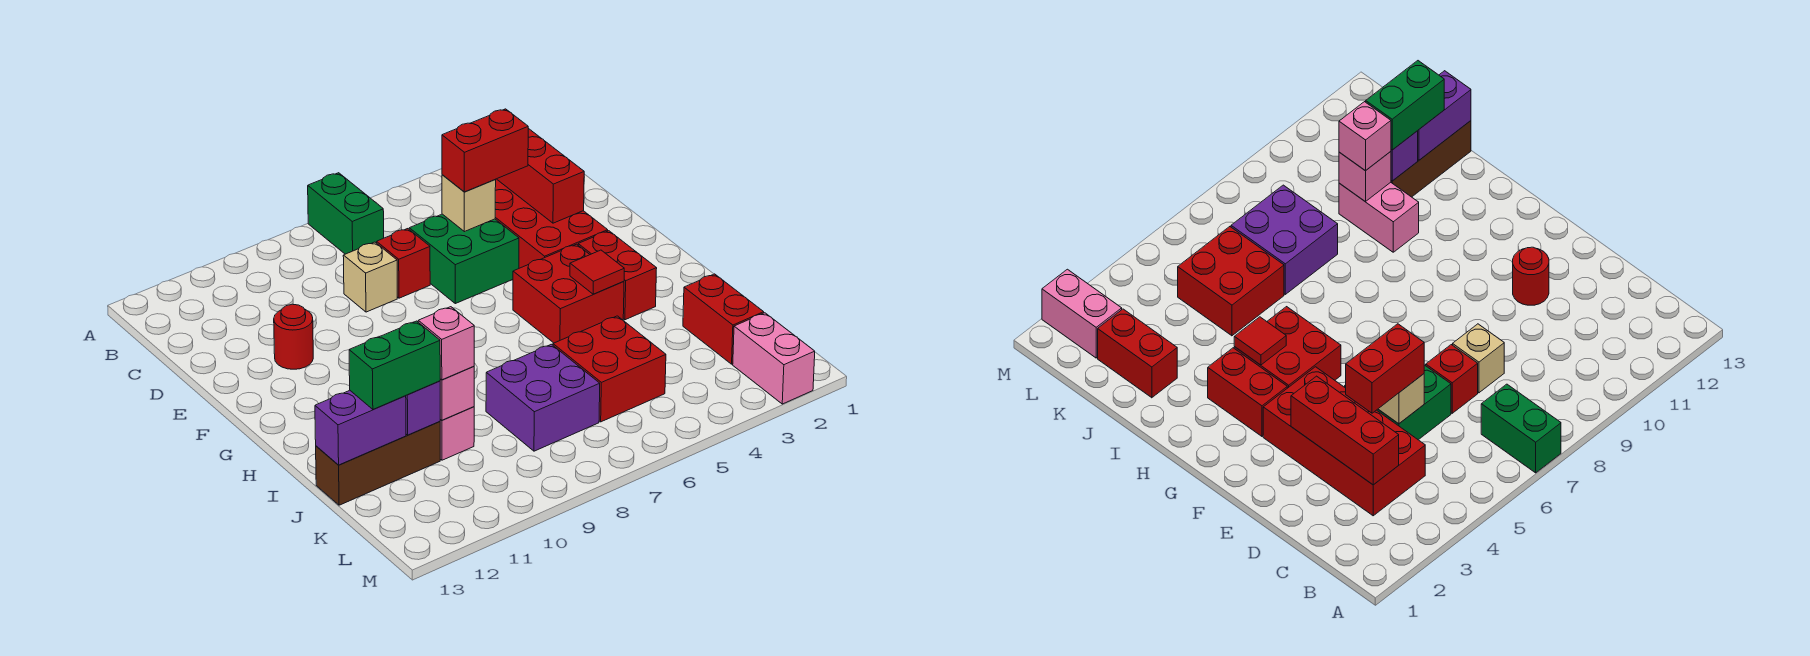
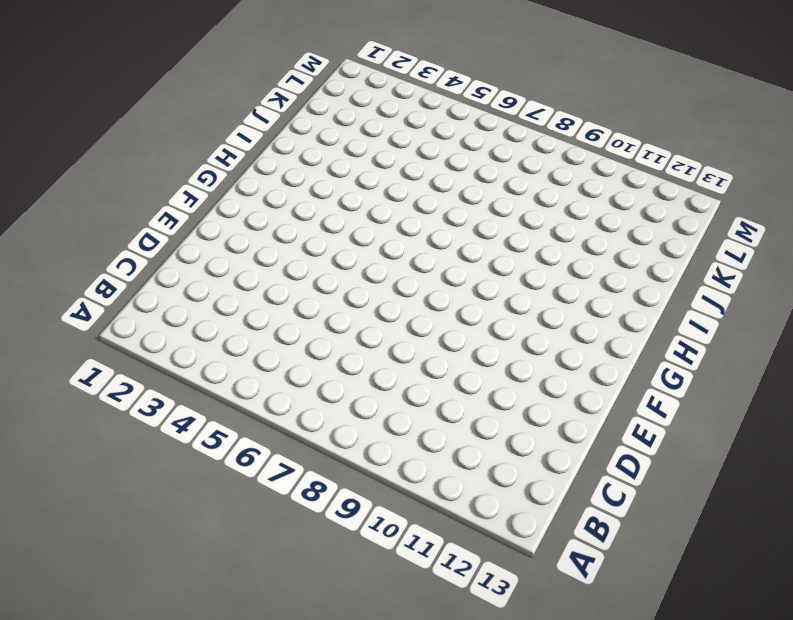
none -> green brick A7:B7 level 1
none -> red brick C3:F4 level 1
none -> green brick D5:E6 level 1

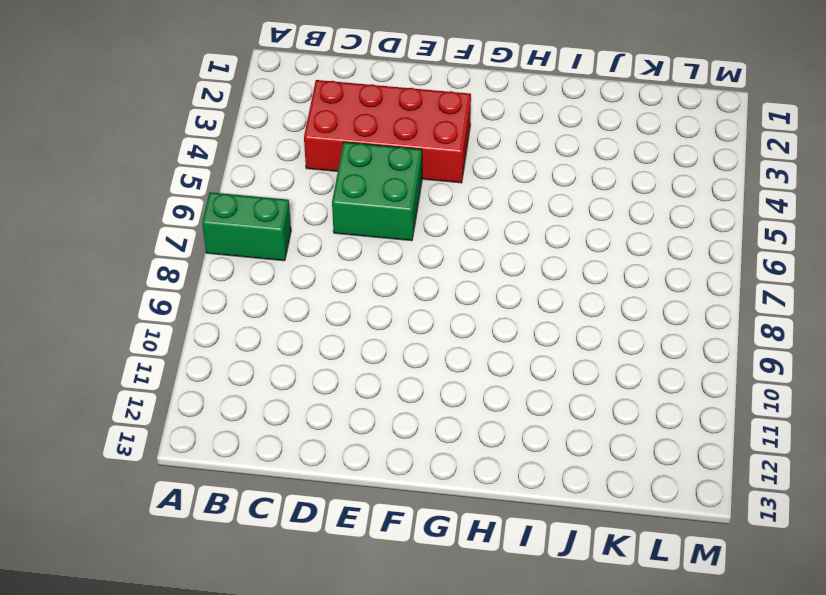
none -> red brick D7 level 1
none -> tan brick D8 level 1
none -> red round brick E11 level 1

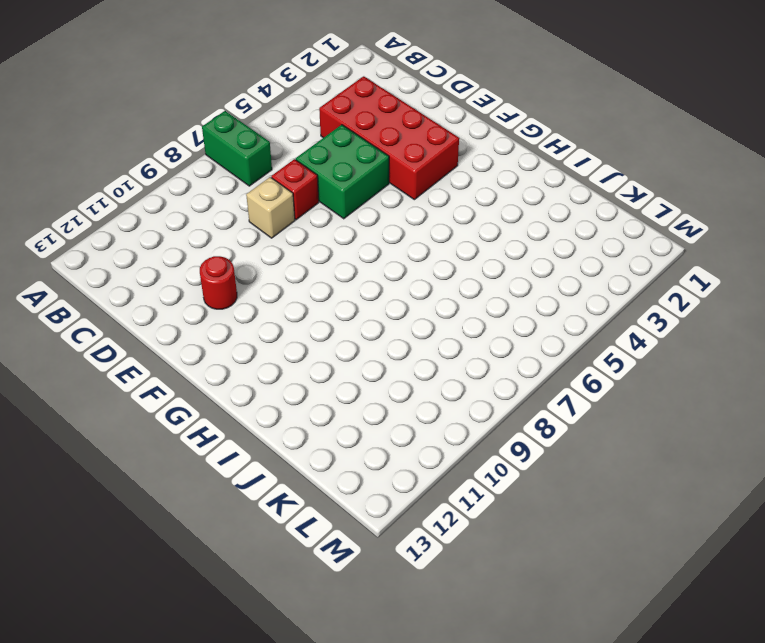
none -> red brick G3:H3 level 1
none -> red brick G4:H5 level 1
none -> pink brick I10:J10 level 1

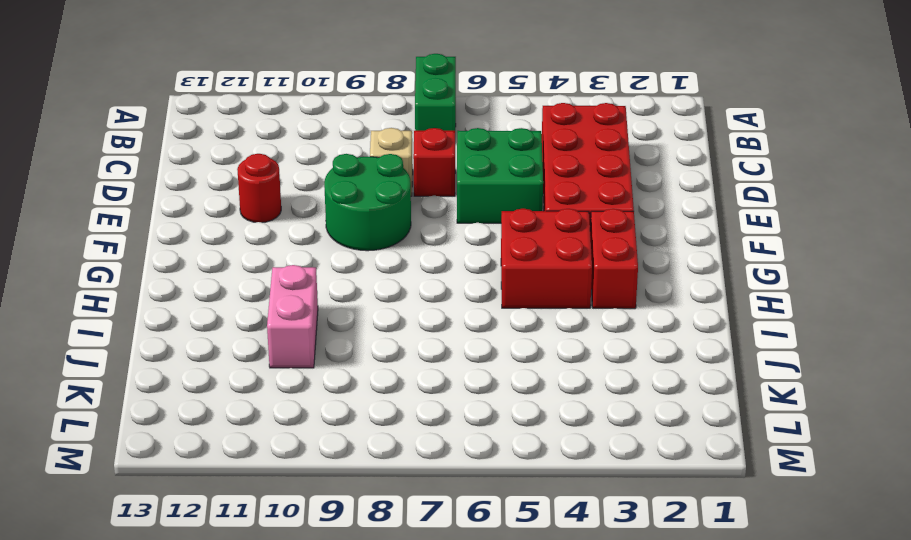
green round brick E8:F9 level 1 -> none
none -> red brick J2:K2 level 1
none -> red brick J5:K6 level 1
none -> purple brick J7:K8 level 1

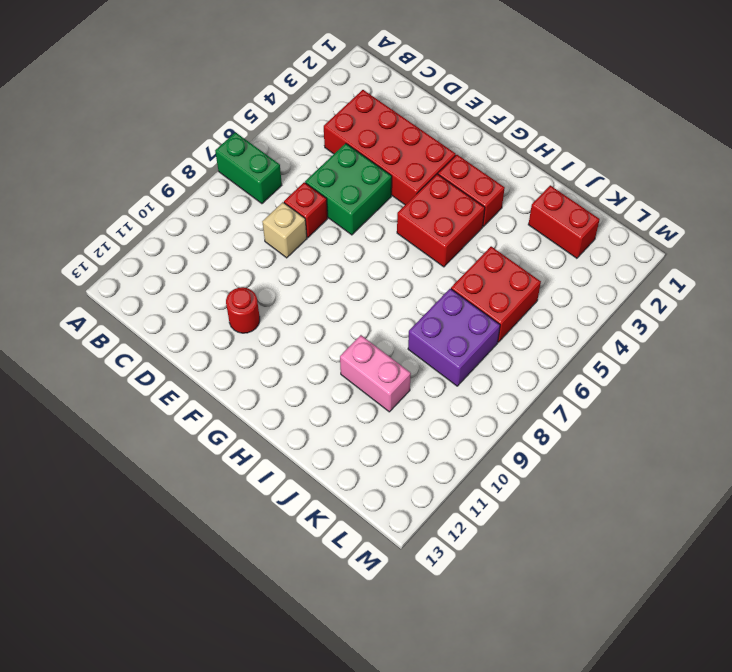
none -> brown brick J11:J13 level 1
none -> pink brick L2:M2 level 1
none -> red brick C3:E3 level 2

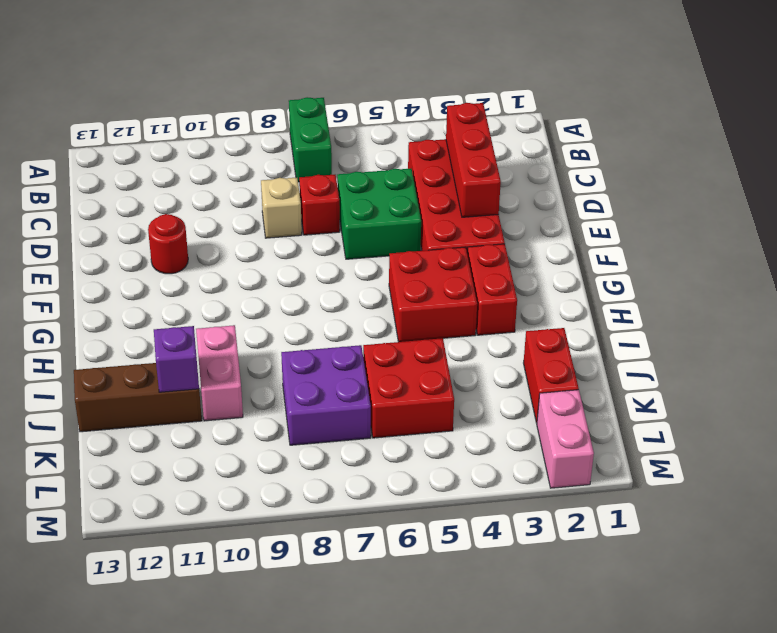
none -> tan brick D5 level 2
none -> red tile H4 level 2
none -> pink brick J10 level 2

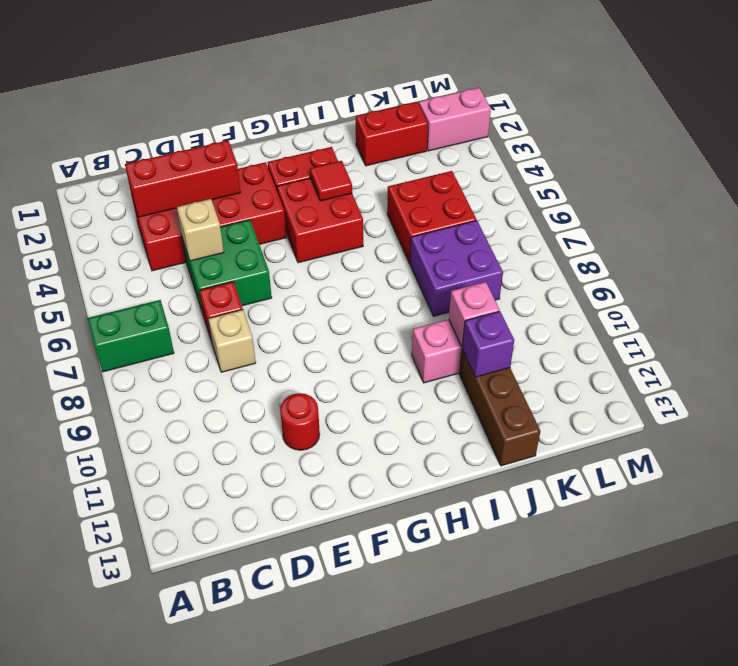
none -> purple brick J12:J13 level 2
none -> red brick D4:D5 level 3
none -> pink brick J10 level 3

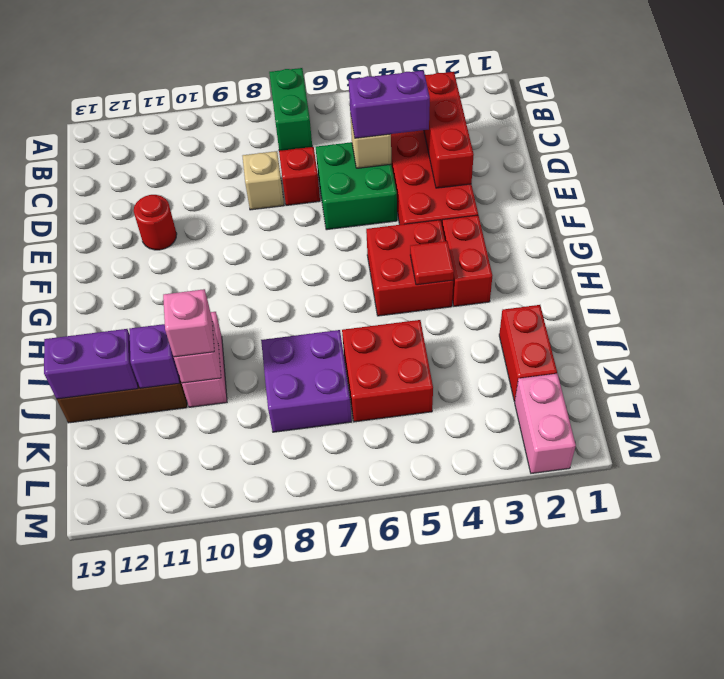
purple brick D4:D5 level 3 -> red brick D4:D5 level 3
none -> green brick J11:J12 level 3

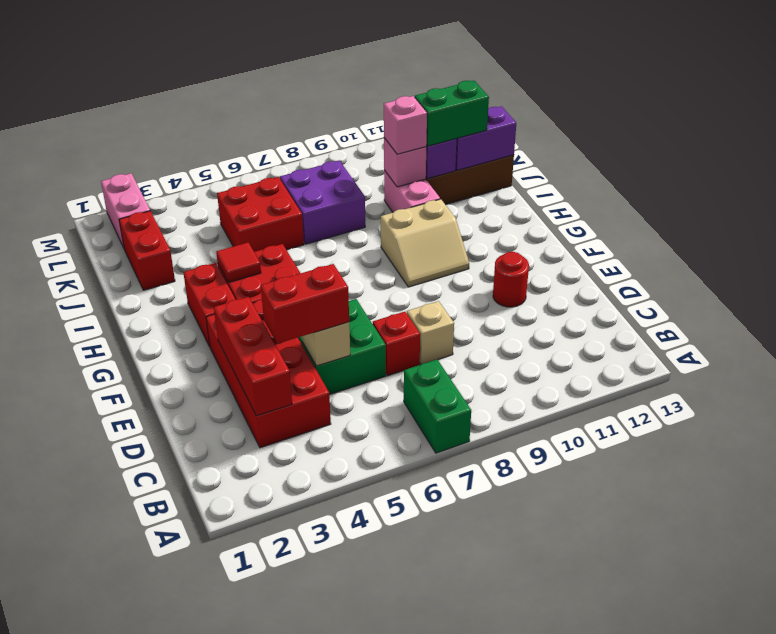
tan slope G9:H10 level 1 top H -> none

